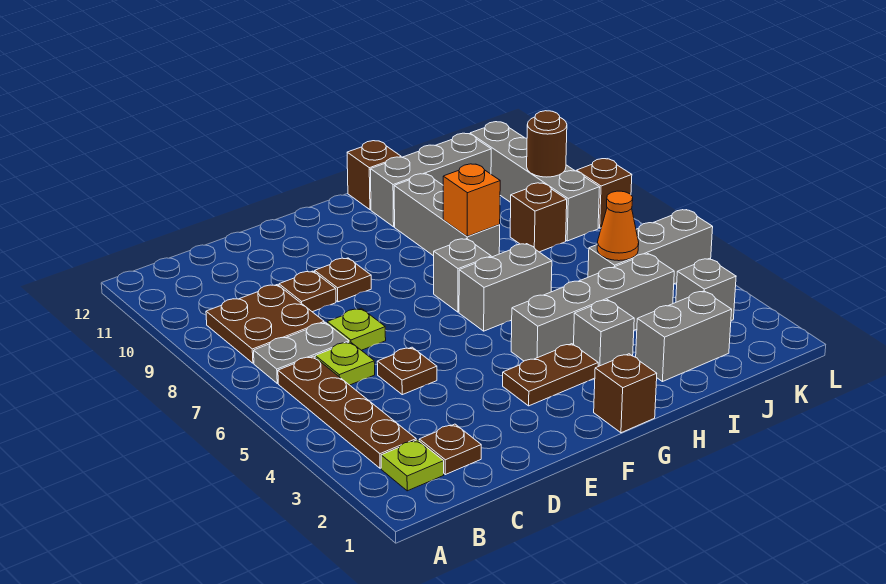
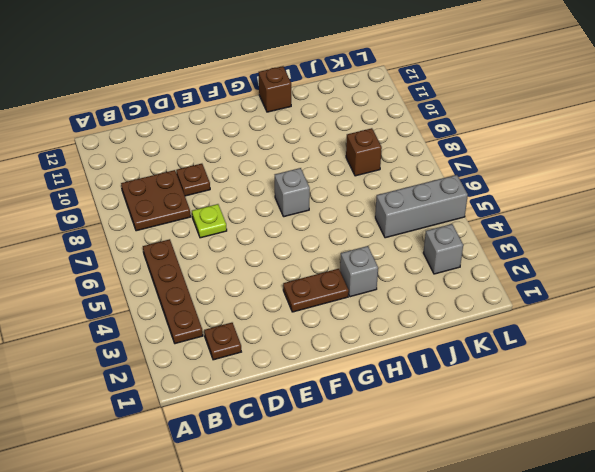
none -> lime plate B2 level 1
none -> grey plate B7:C7 level 1
none -> lime plate C6 level 1

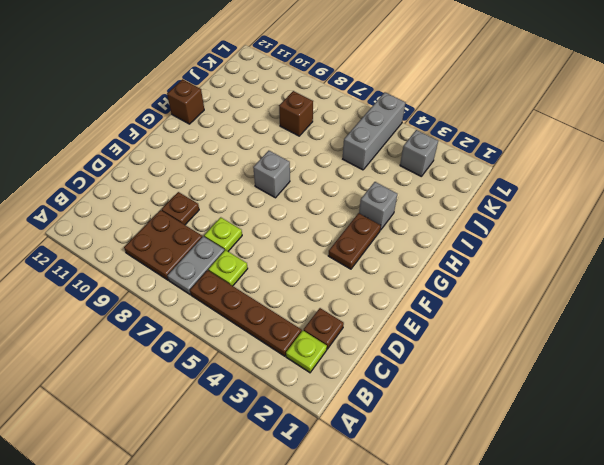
none -> brown plate D5 level 1
none -> brown plate E9 level 1
none -> brown brick G1 level 1

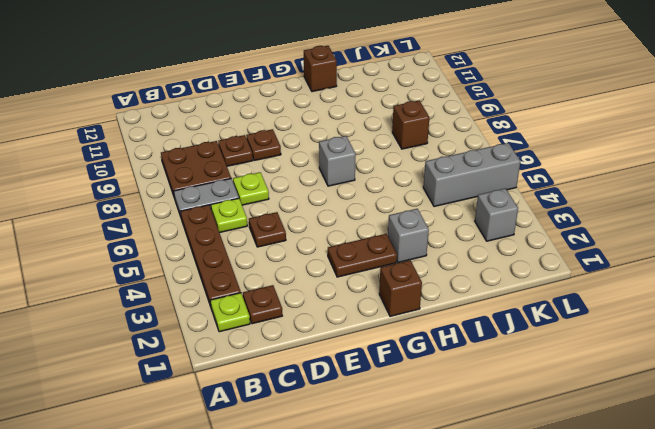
none -> grey brick G4:J4 level 1
none -> grey brick G6:H6 level 1
none -> grey brick H8:H10 level 1

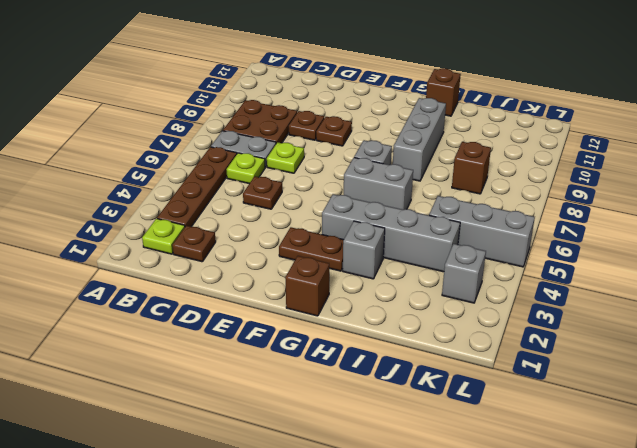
none -> grey brick H11:J11 level 1
none -> grey brick I2:J2 level 1
none -> grey brick K8:K11 level 1

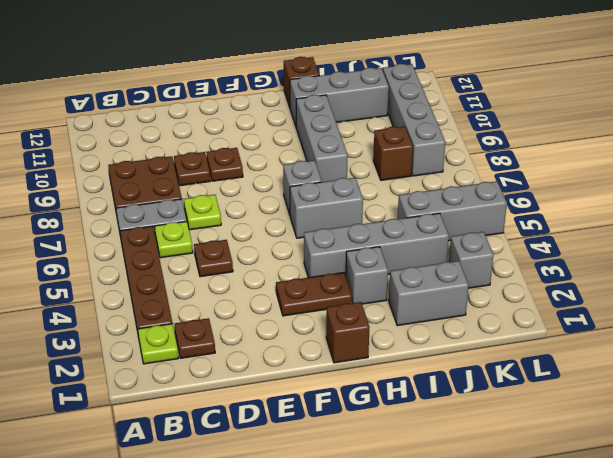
none -> brown brick L8 level 1
none -> orange brick H8 level 2
none -> orange cone J5 level 2

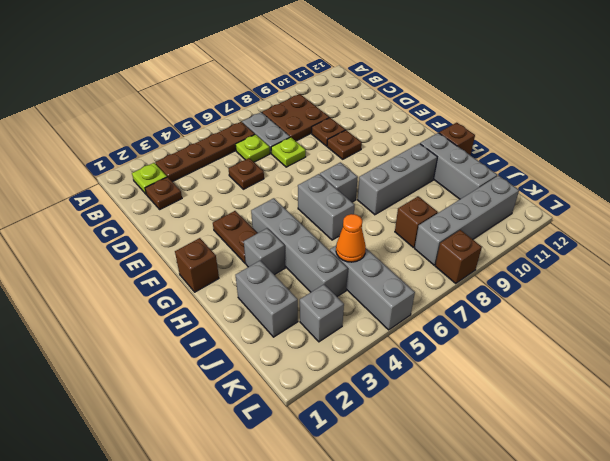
none -> orange brick H8 level 2
none -> brown round brick K9 level 2

